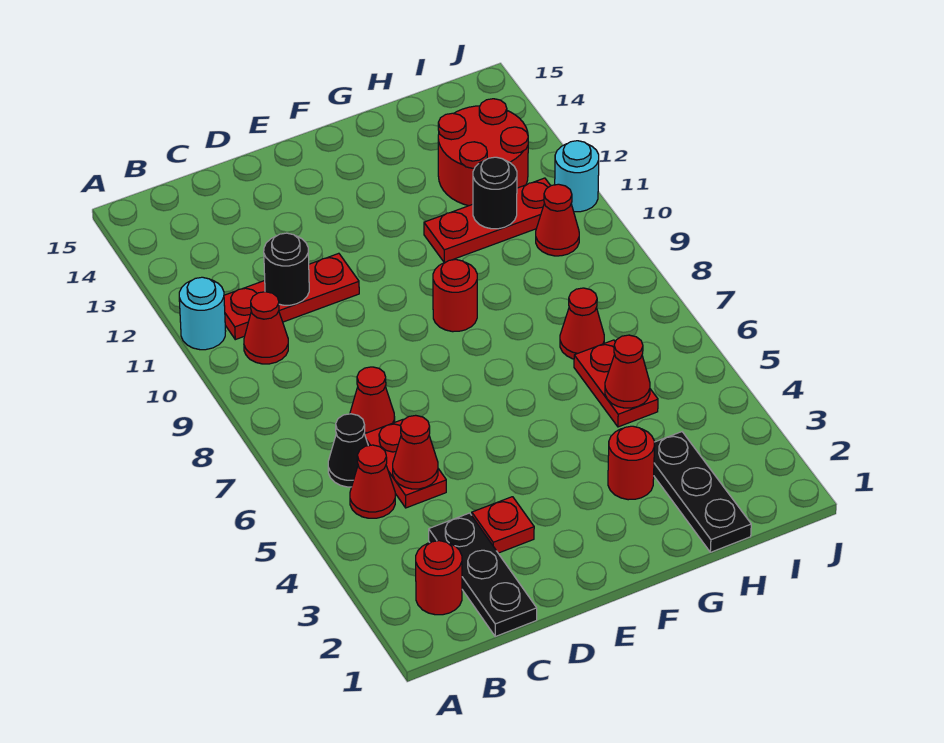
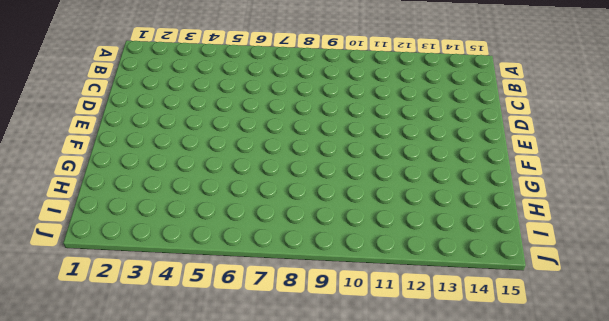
none -> cyan round brick A11 level 1
none -> red round brick B2 level 1
none -> red cone B5 level 1

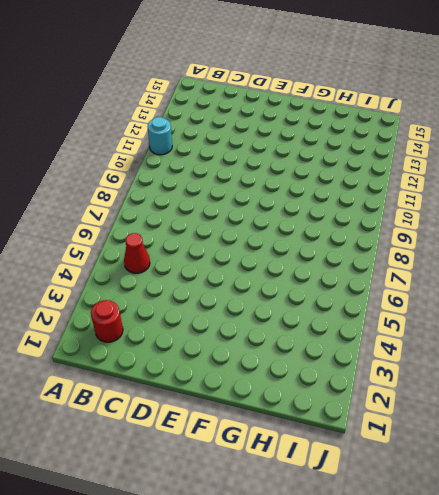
none -> black cone B6 level 1
none -> red cone B10 level 1
none -> red plate B11:D11 level 1

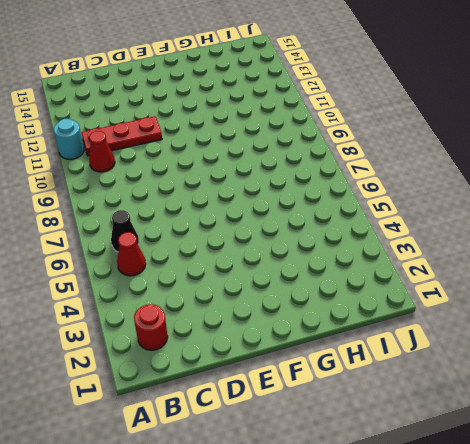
none -> black plate C1:C3 level 1
none -> red plate C5:C6 level 1
none -> red cone C7 level 1

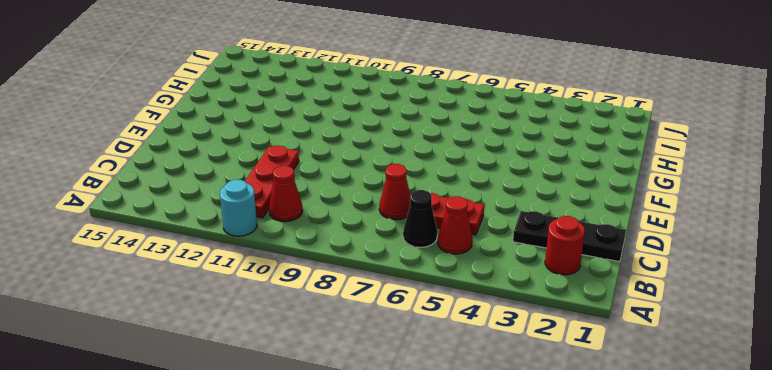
none -> red plate D3 level 1
none -> red round brick F9 level 1
none -> red round brick G3 level 1

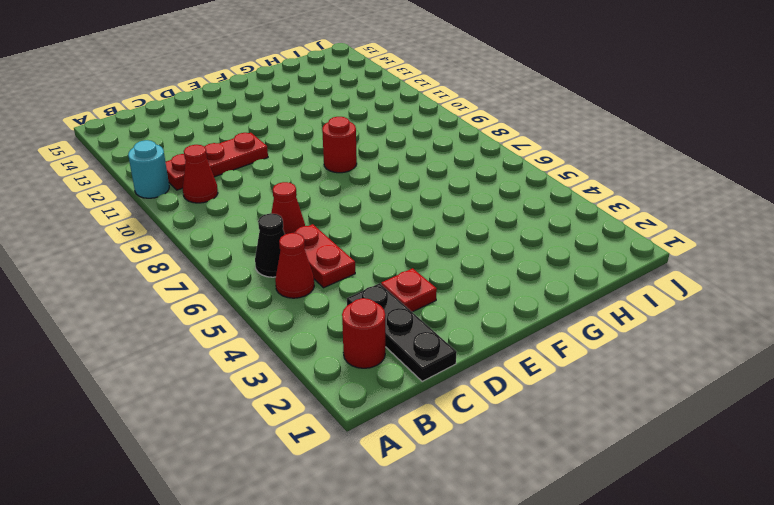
none -> red round brick G3 level 1
none -> red plate G11:I11 level 1
none -> black plate H1:H3 level 1

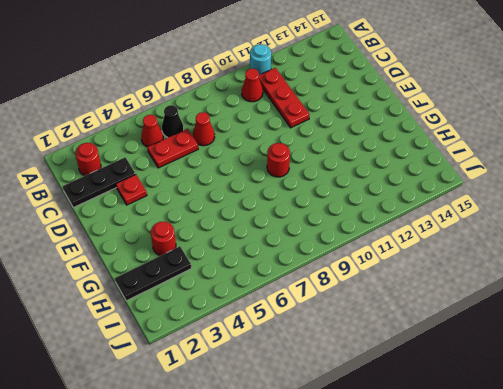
none -> red plate G11:I11 level 1
none -> red plate H5:H6 level 1
none -> red cone H7 level 1

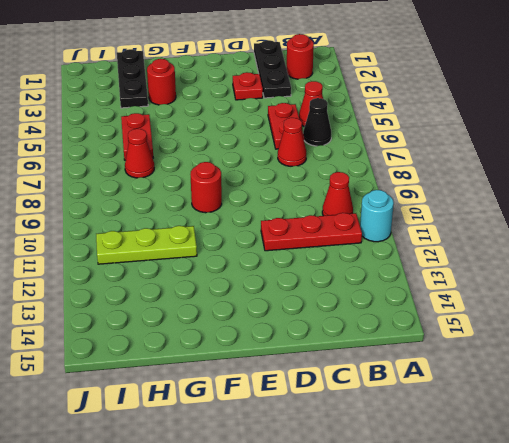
lime plate G11:I11 level 1 -> red plate G11:I11 level 1
none -> red round brick H12:I13 level 1
none -> red cone I10 level 1
none -> cyan round brick J11 level 1

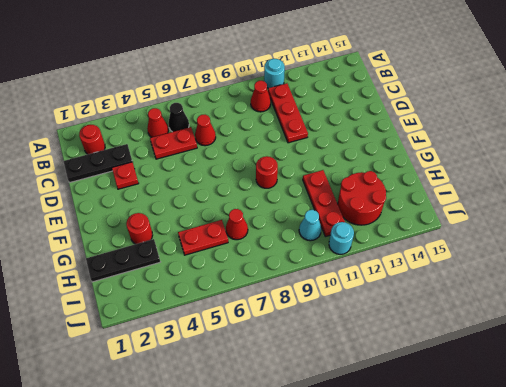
cyan cone I10 level 1 -> red cone I10 level 1
none -> red cone C5 level 2
none -> black round brick C11 level 2
none -> red cone H5 level 2

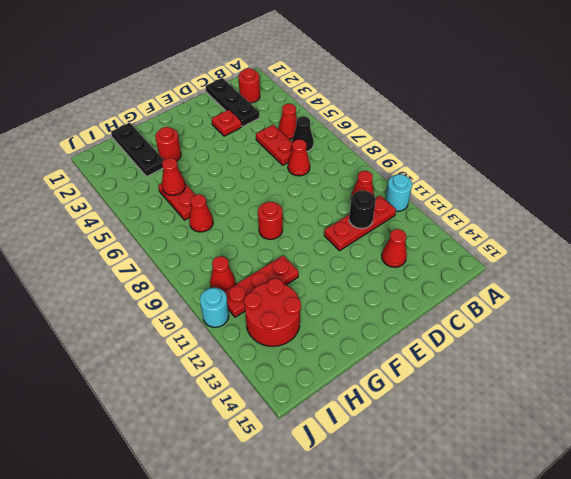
red cone C13 level 1 -> red cone C5 level 2
none -> black round brick H11 level 2

